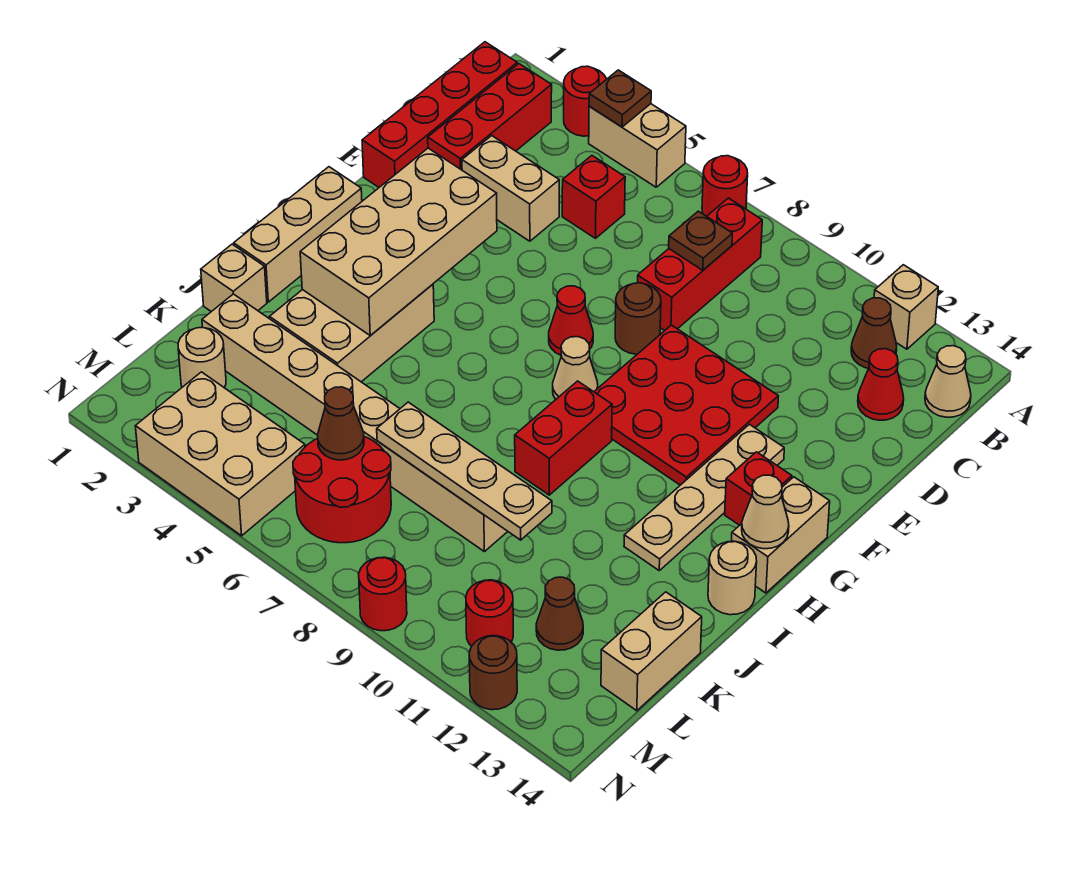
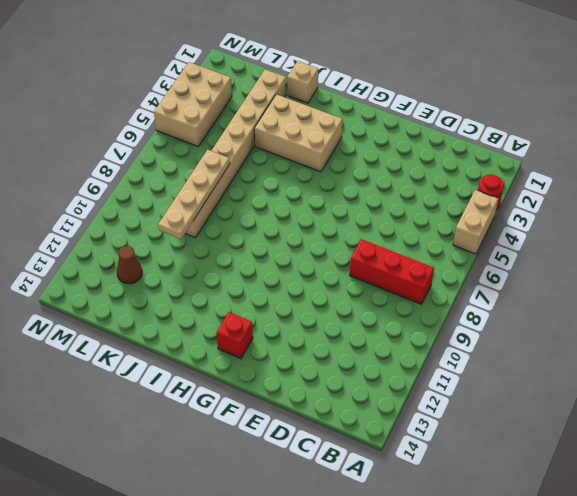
none -> red round brick A7 level 1
none -> tan brick A12 level 1
none -> red brick B1:E1 level 1
none -> red brick B2:D2 level 1

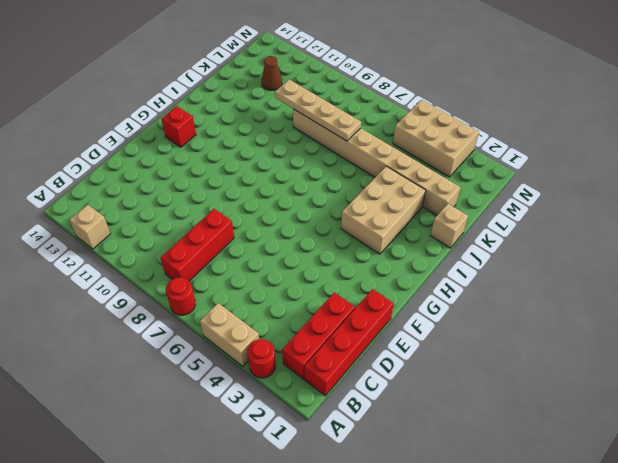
none -> brown cone B12 level 1
none -> tan cone B14 level 1
none -> red brick C5 level 1
none -> red cone C13 level 1

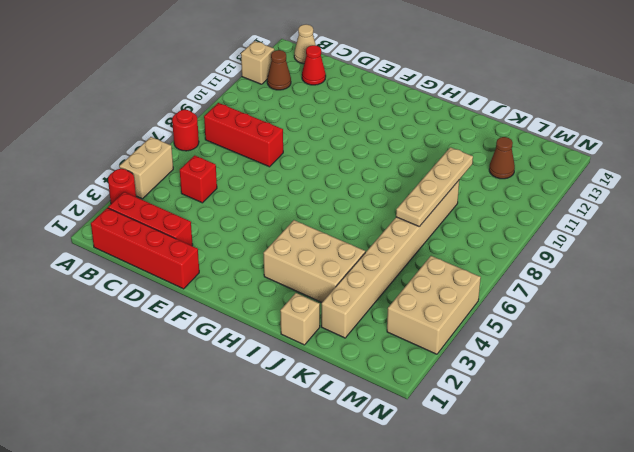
none -> tan brick D3:D4 level 1
none -> brown round brick E8 level 1
none -> red plate E9:G11 level 1
none -> red cone F7 level 1

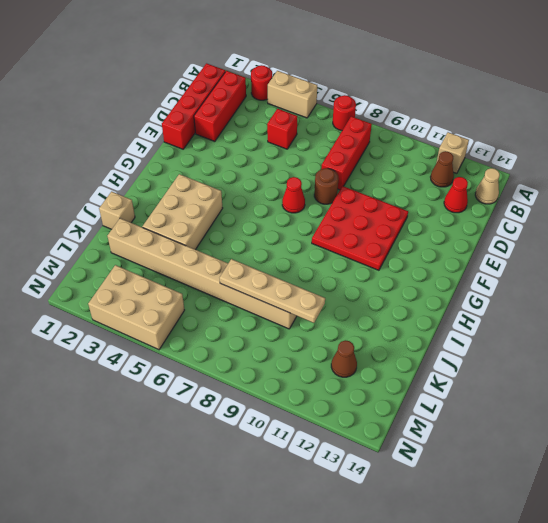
none -> tan brick D3:D4 level 1
none -> tan plate F12:I12 level 1
none -> tan brick G1:I1 level 1
none -> tan cone G8 level 1

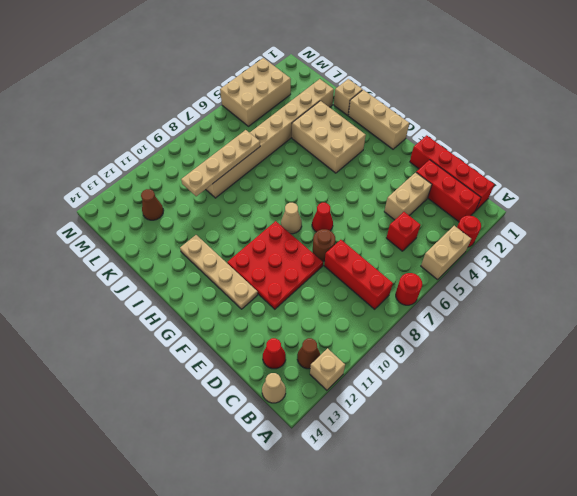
none -> red brick G13 level 1
none -> tan brick G14:H14 level 1
none -> red brick H9:I9 level 1
none -> tan round brick I14 level 1

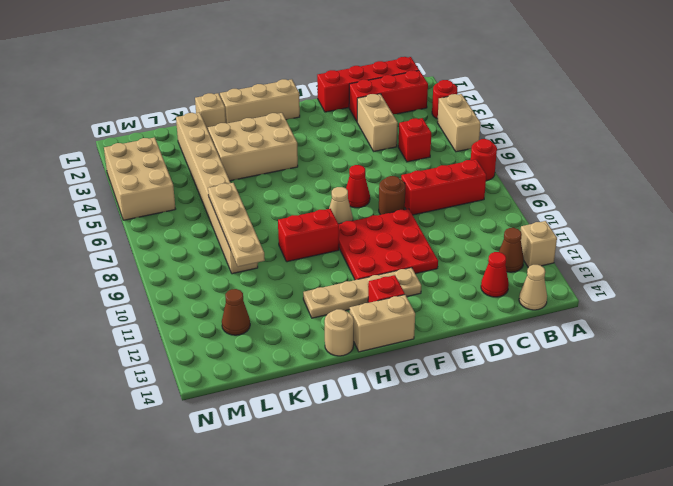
none -> tan brick K14:L14 level 1
none -> tan round brick L2 level 1
none -> red round brick L6:M7 level 1
none -> red round brick M11 level 1

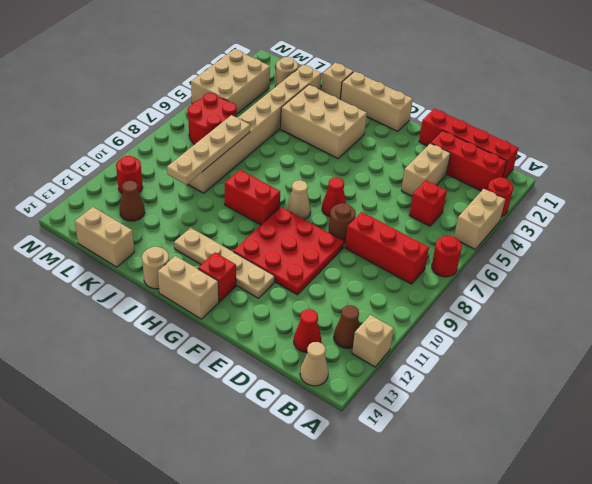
none -> red round brick N9 level 1
none -> brown round brick N12 level 1
none -> brown plate A4 level 2
none -> brown plate C8 level 2

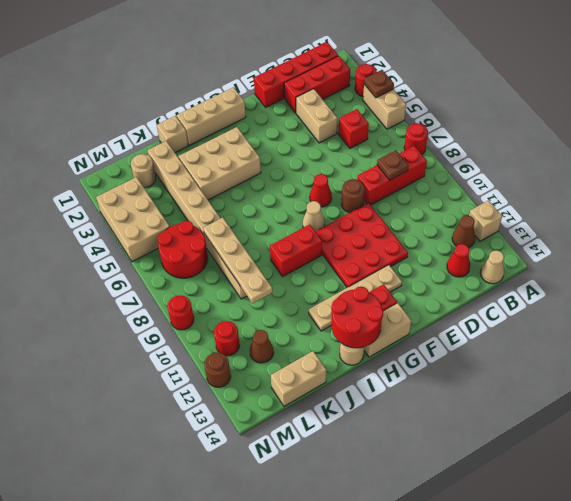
red round brick H13:I14 level 2 -> tan cone H14 level 2
none -> tan brick F3:I4 level 2
none -> brown cone L6 level 2

